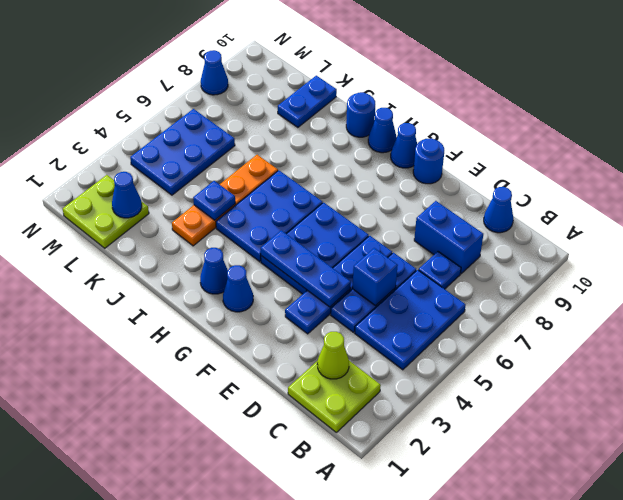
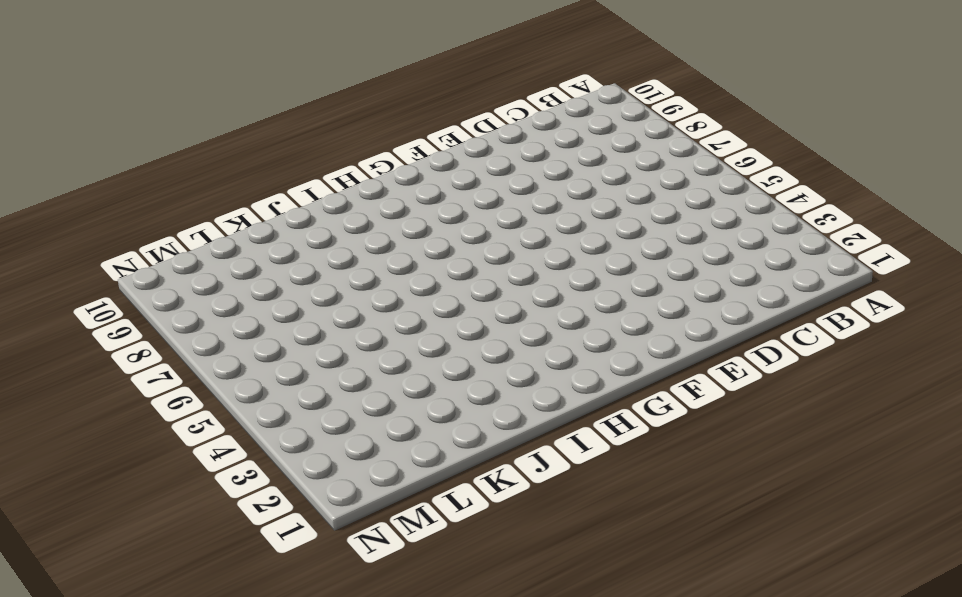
none -> lime plate B1:C2 level 1
none -> blue plate B4:C6 level 1
none -> blue plate C7 level 1

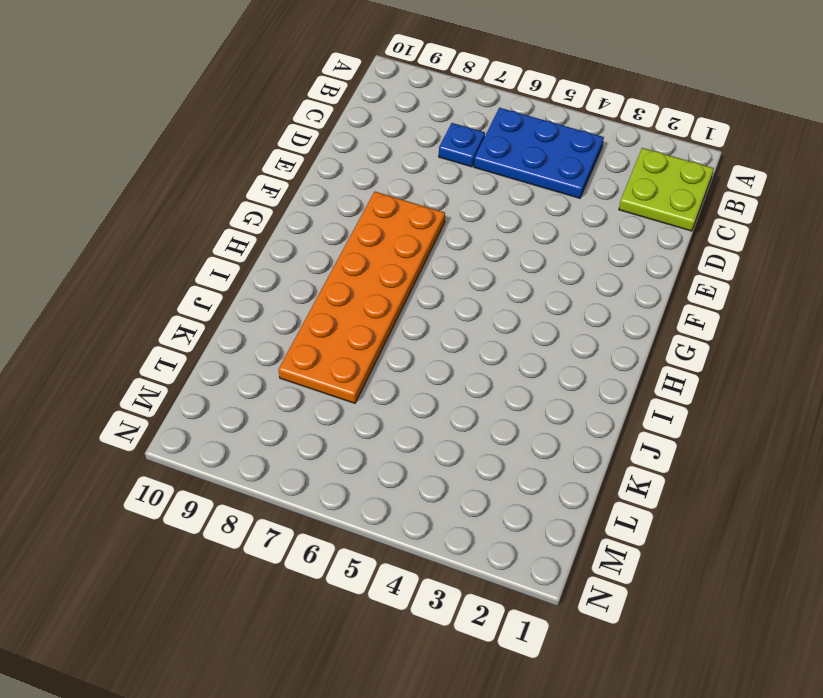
orange plate F7:K8 level 1 -> none
none -> blue brick C8:D8 level 1
none -> blue cone C10 level 1
none -> blue plate D4:D6 level 1

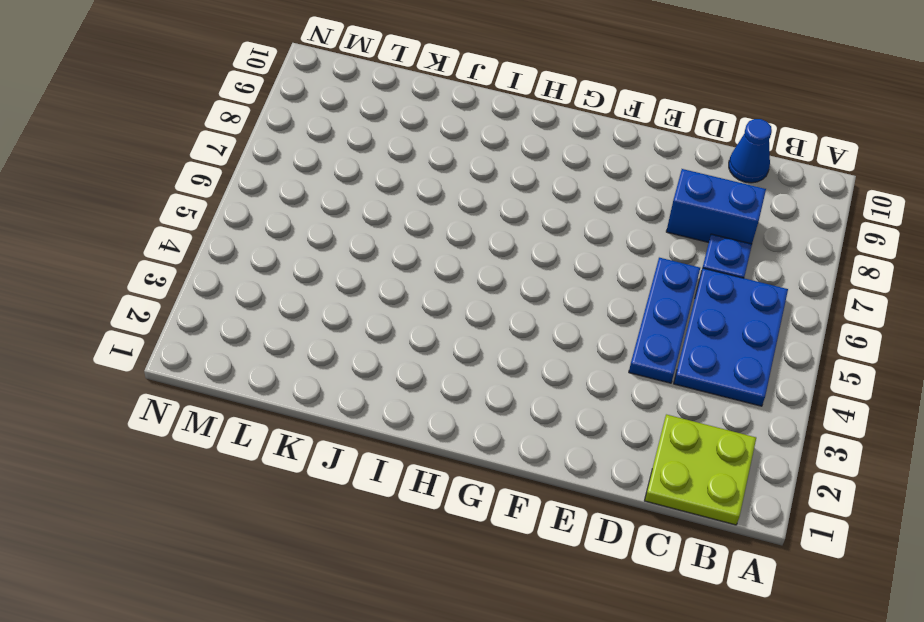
none -> blue plate E3:E6 level 1
none -> blue plate F4:G6 level 1
none -> blue round brick F10 level 1

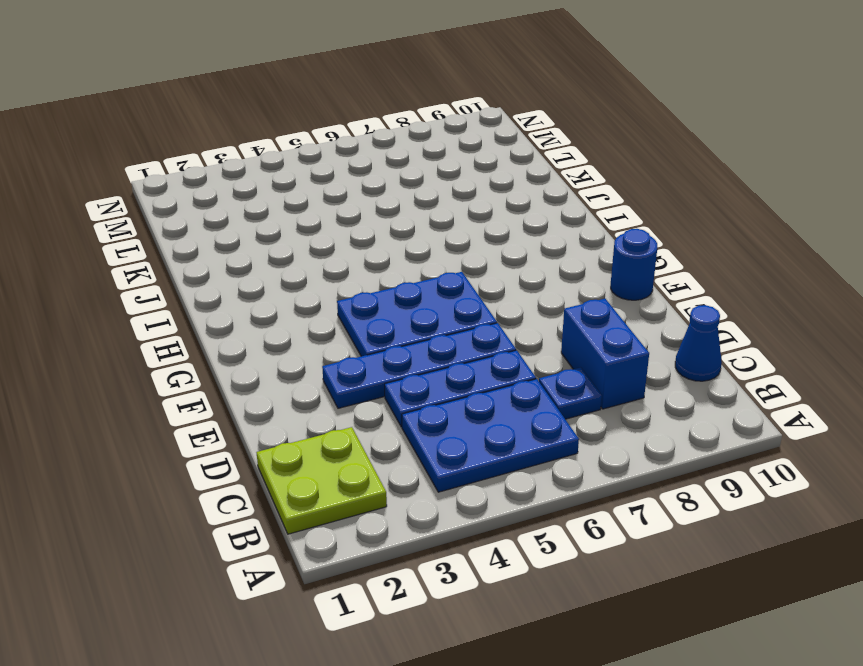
none -> blue cone G2 level 1
none -> blue cone G10 level 1
none -> blue cone H2 level 1

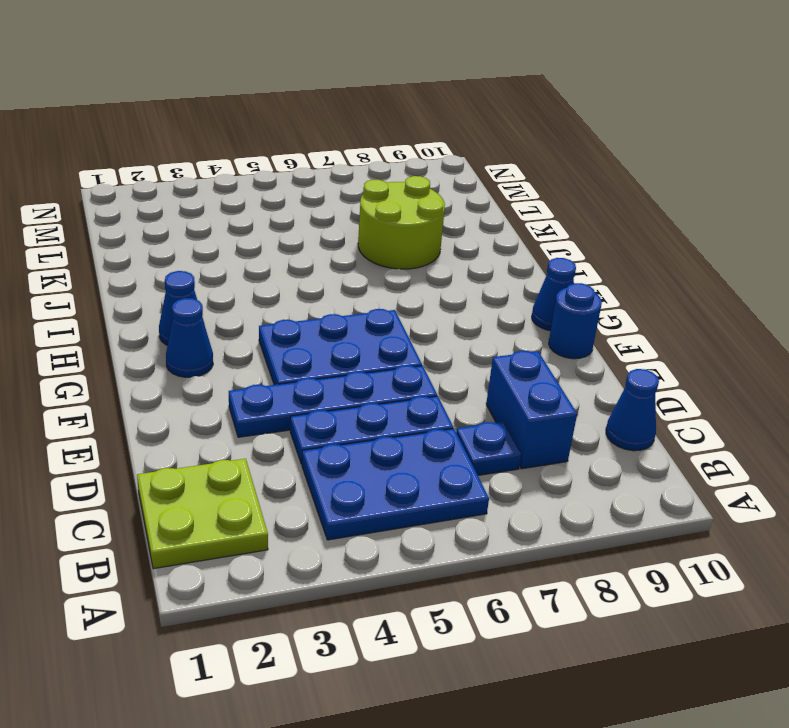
lime round brick J7:K8 level 1 -> none
none -> blue plate H4:I6 level 1
none -> blue cone H10 level 1
none -> blue round brick I10 level 1

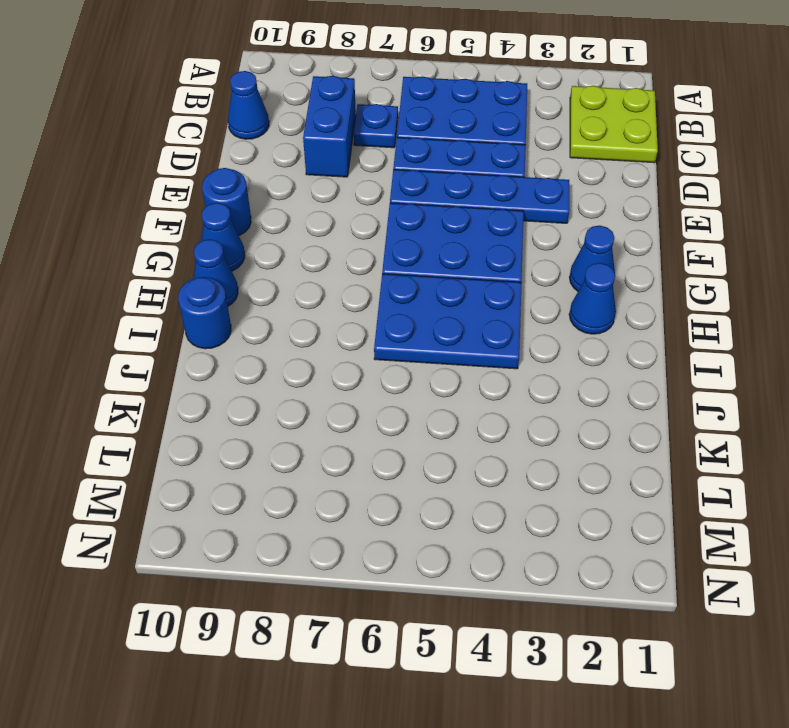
none -> orange plate J3:J6 level 1
none -> blue plate K9:K10 level 1
none -> lime plate L1:M2 level 1

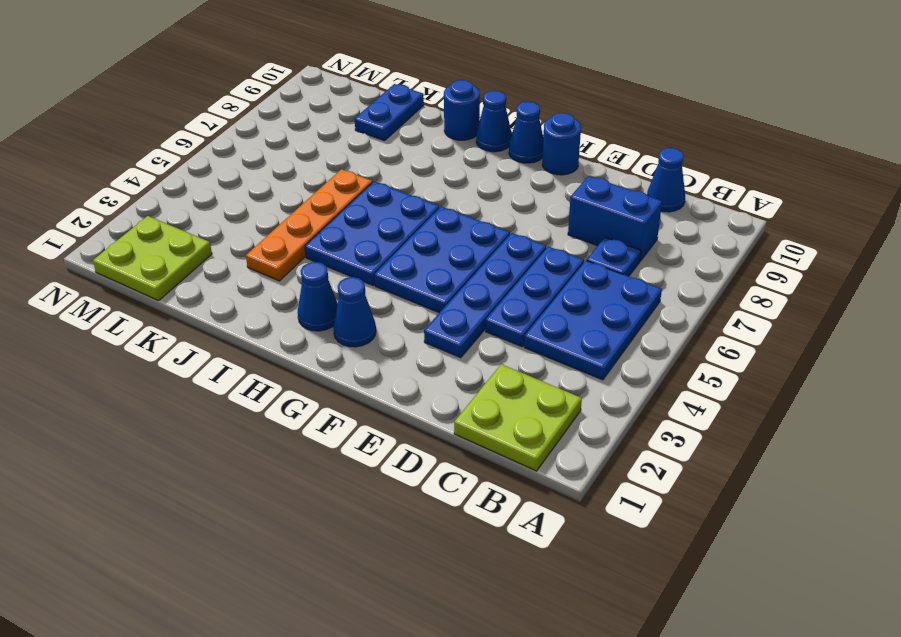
none -> blue plate L4:M6 level 1
none -> blue cone N8 level 1
none -> lime cone C2 level 2

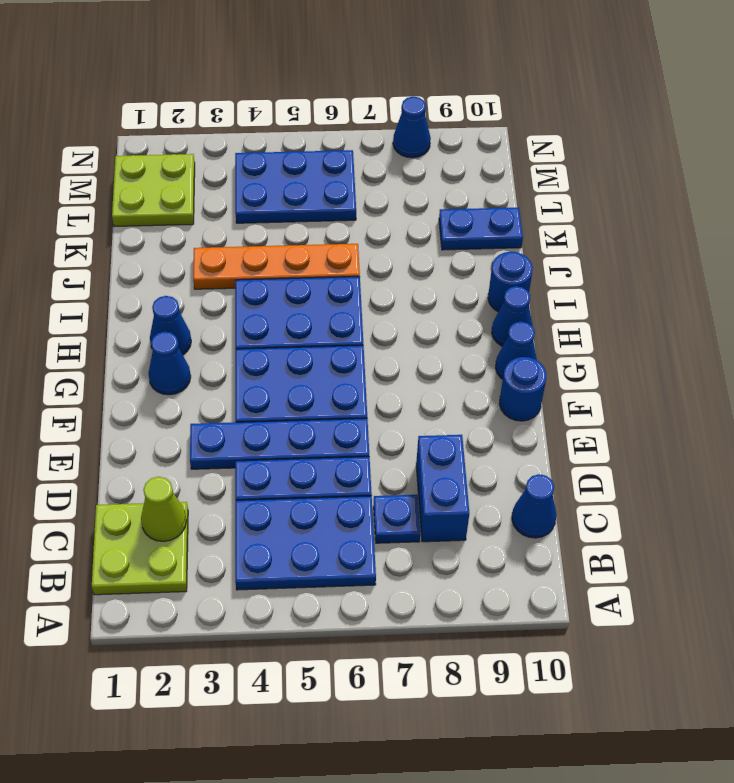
none -> blue brick D5 level 2
none -> blue plate E4:G4 level 2
none -> blue plate J4 level 2

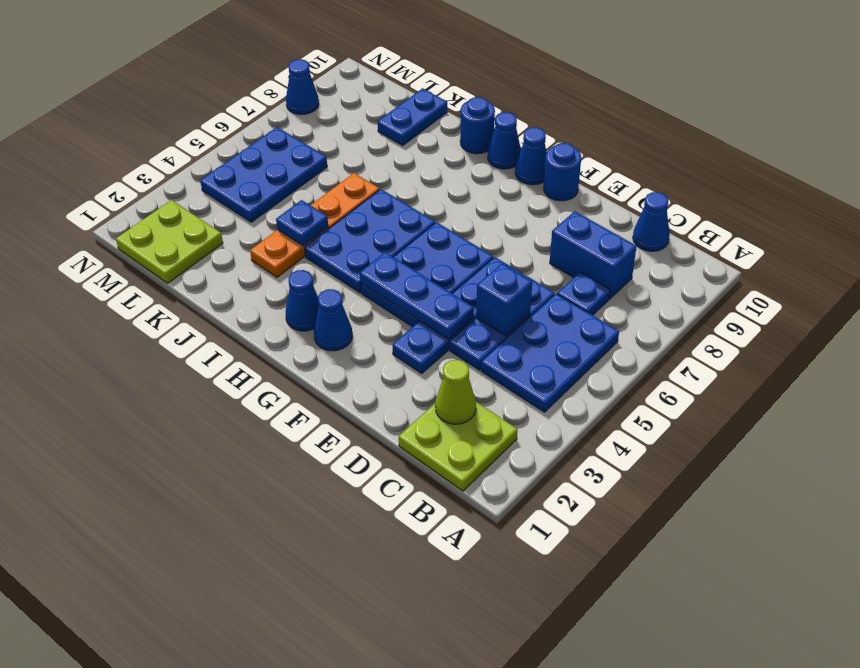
none -> blue cone L2 level 2

